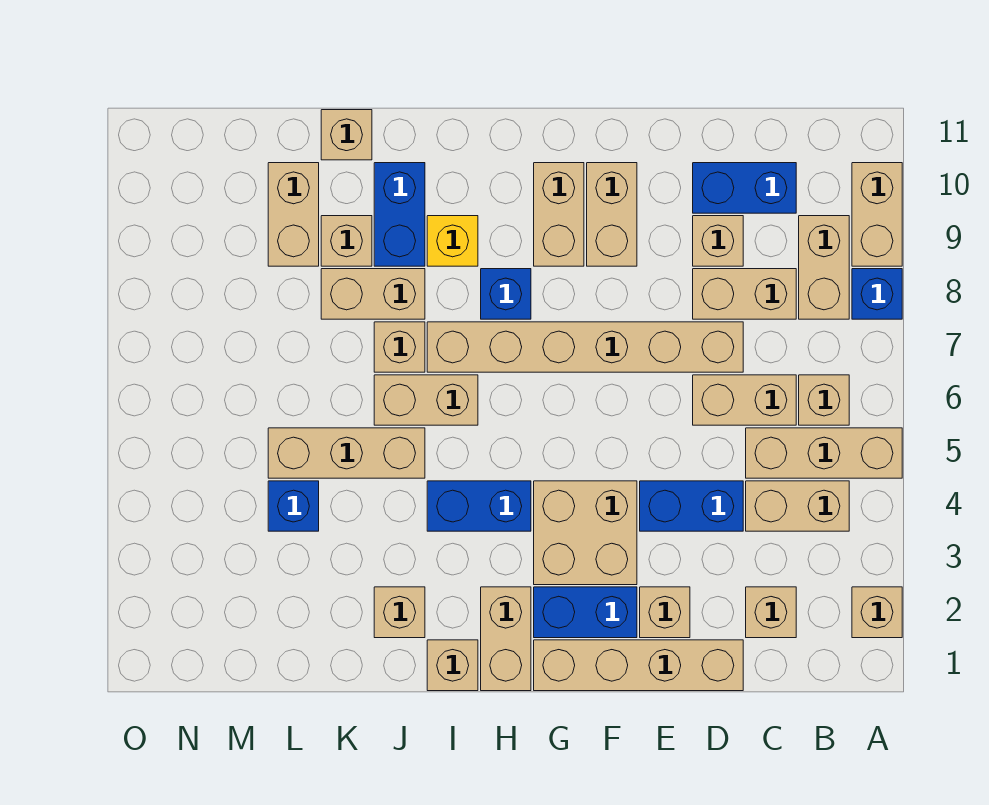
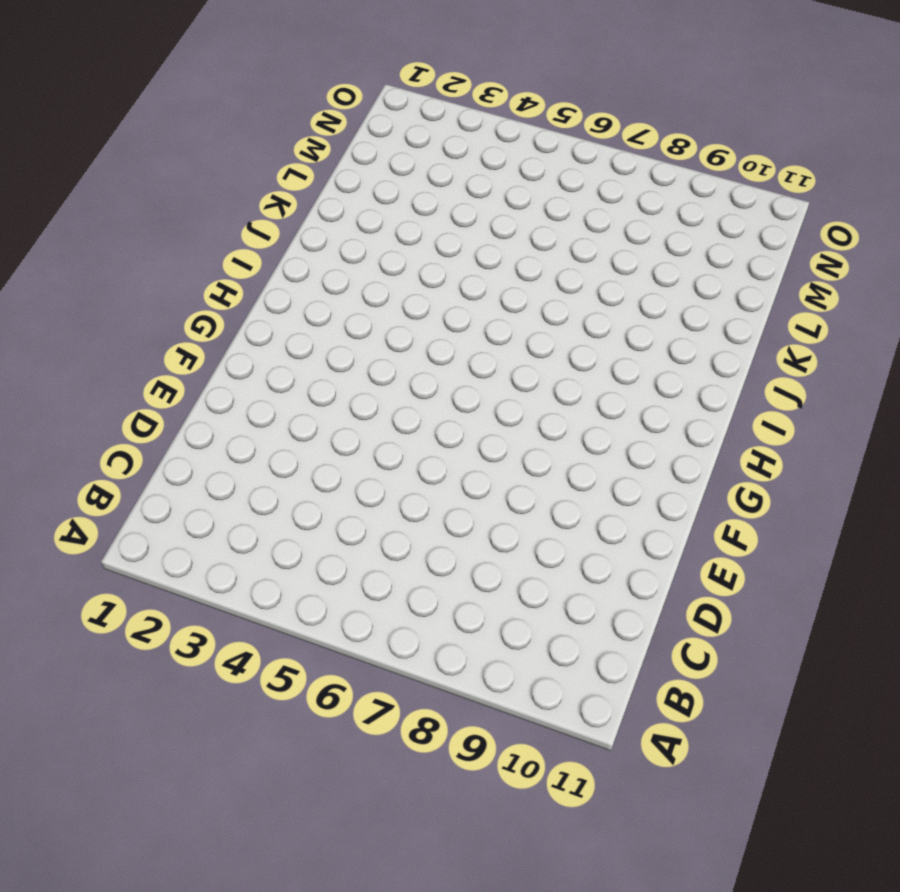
none -> tan brick A2 level 1
none -> tan brick A5:C5 level 1
none -> blue brick A8 level 1
none -> tan brick A9:A10 level 1

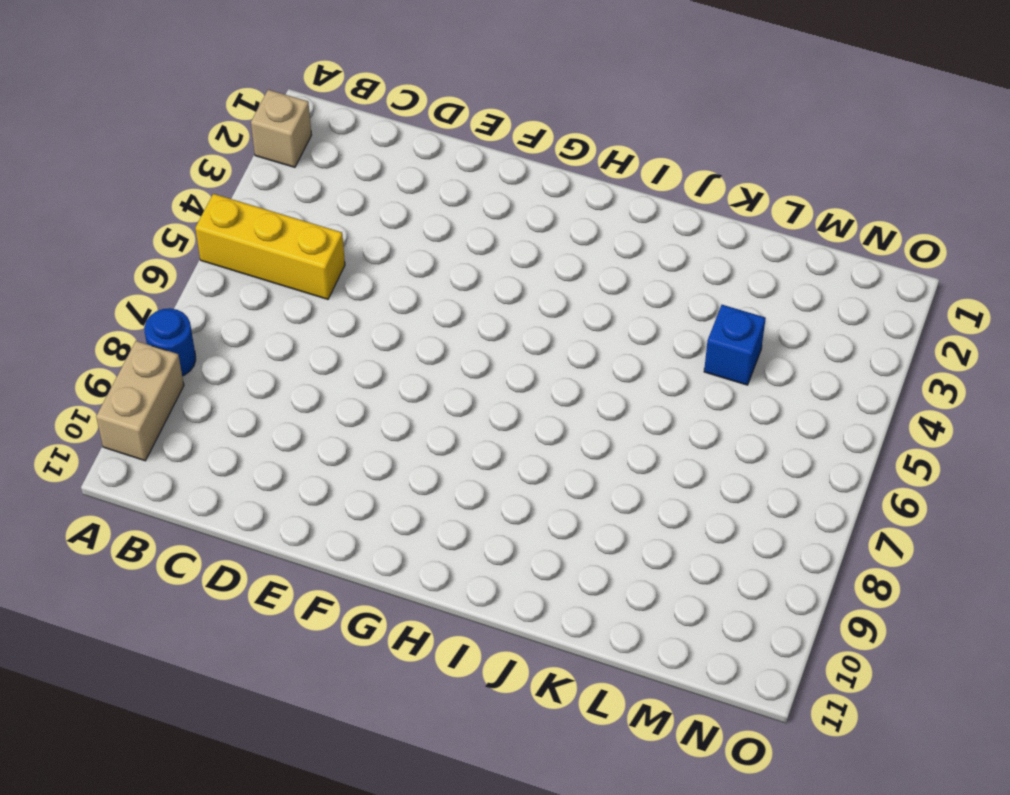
yellow brick A5:C5 level 1 -> tan brick A5:C5 level 1
blue round brick A8 level 1 -> blue brick A8 level 1
none -> tan brick B4:C4 level 1
none -> tan brick B6 level 1
none -> tan brick B8:B9 level 1
none -> tan brick C2 level 1

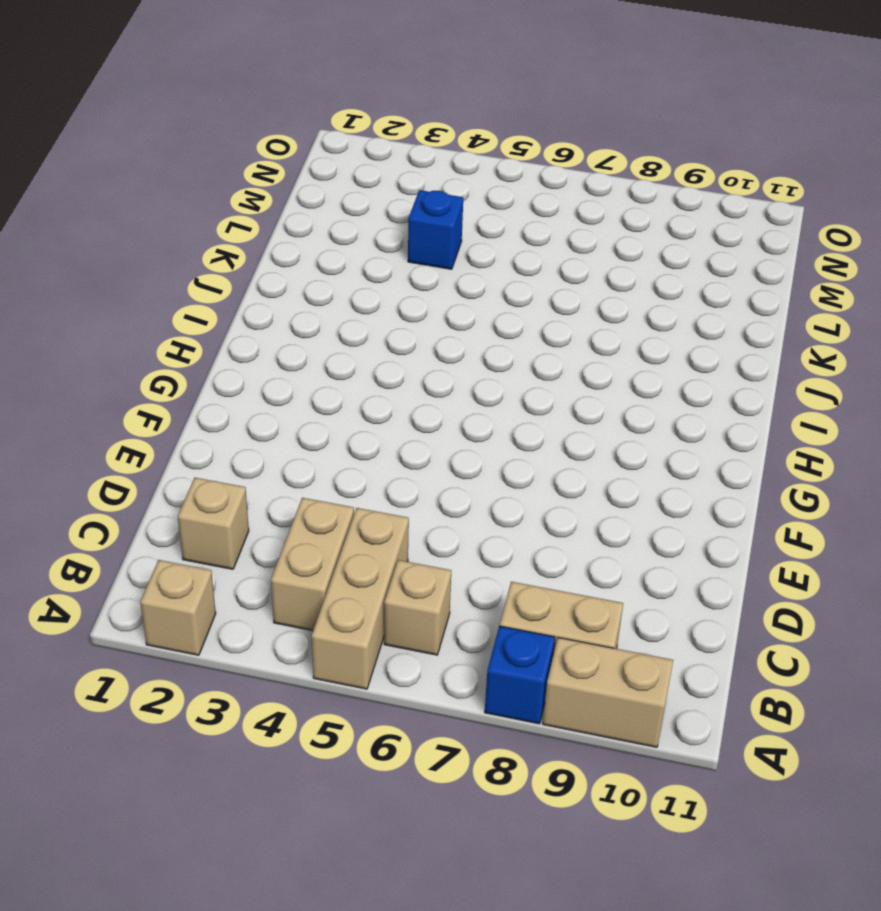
none -> tan brick C6:D6 level 1
none -> tan brick C8:D8 level 1
none -> blue brick C10:D10 level 1
none -> tan brick D1:G1 level 1

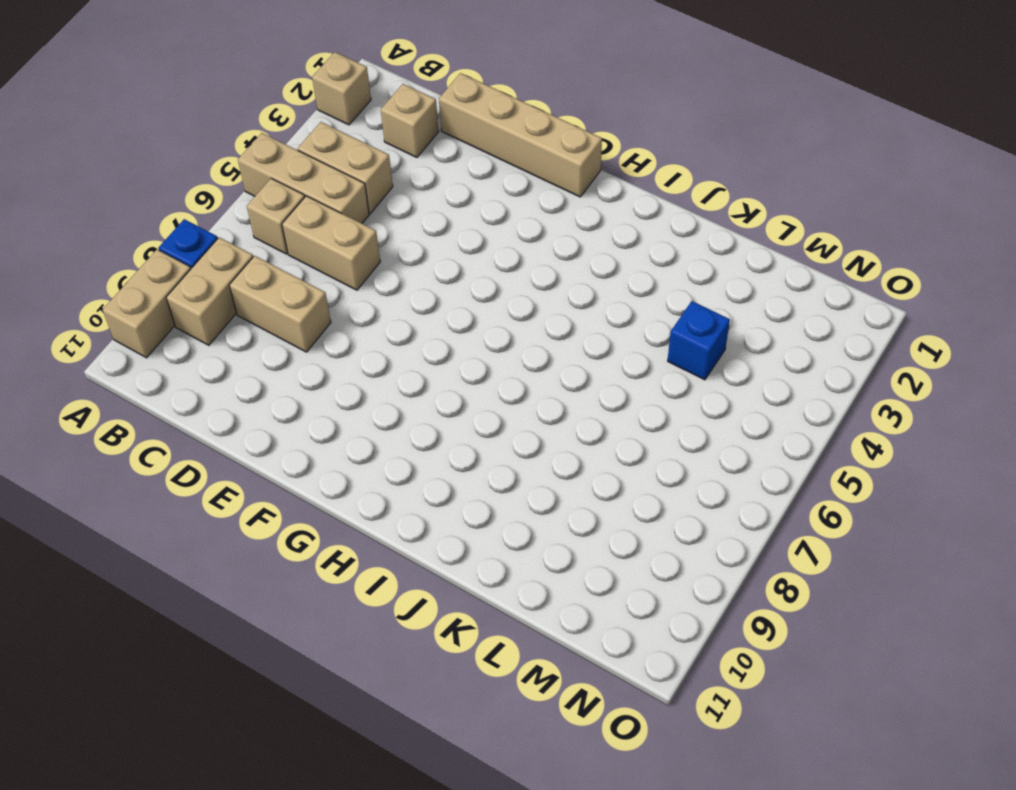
none -> blue brick C10:D10 level 1
none -> blue brick D4:E4 level 1
none -> tan brick D7:I7 level 1
none -> tan brick D9 level 1

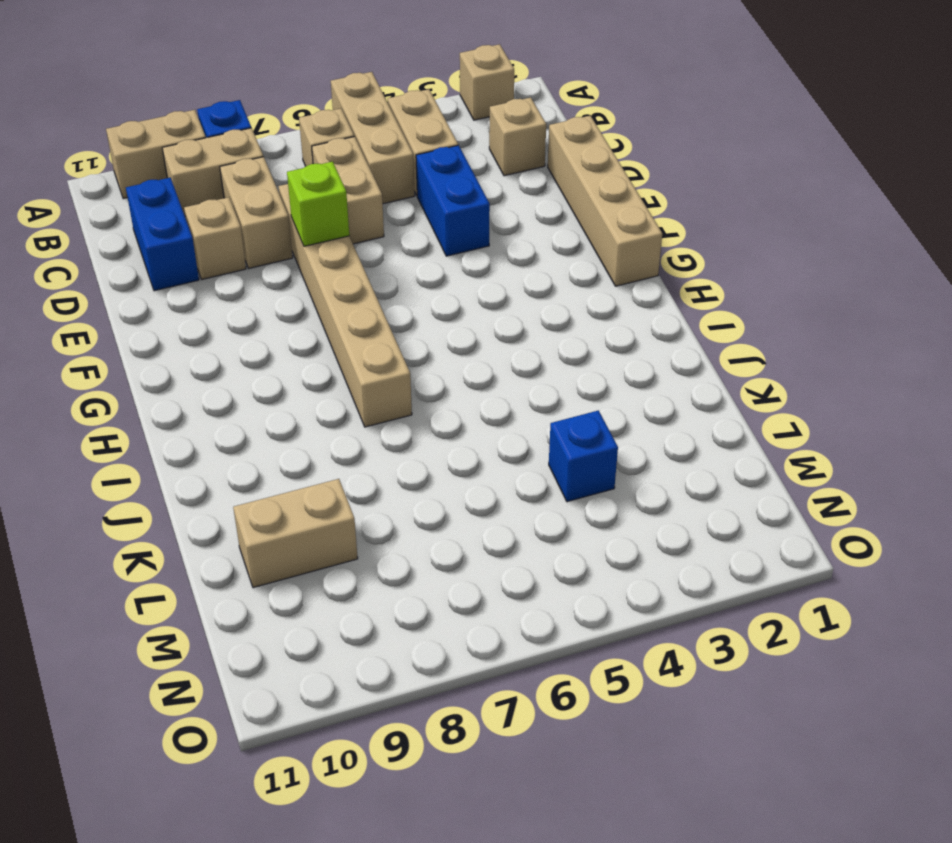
lime brick E7 level 2 -> none
none -> tan brick E2 level 1
none -> blue brick F2:G2 level 1
none -> tan brick F3:G4 level 1
none -> tan brick F9:F10 level 1

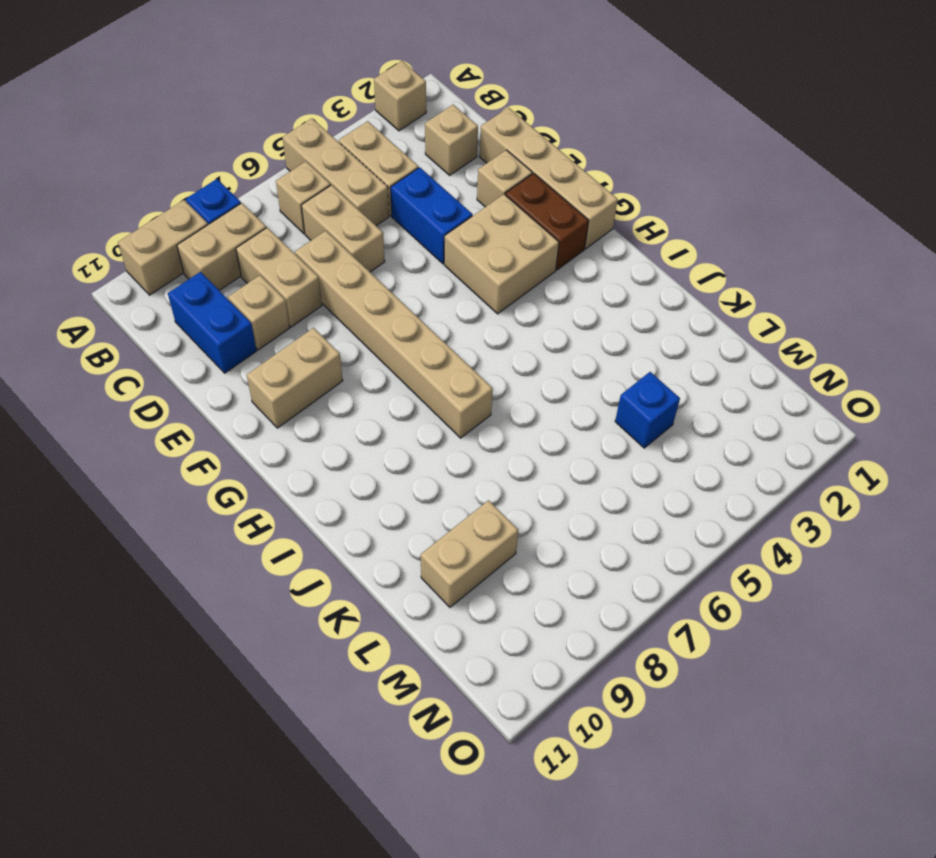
brown brick F2:G2 level 1 -> blue brick F2:G2 level 1
none -> tan brick G9:G10 level 1
none -> tan brick H1:H2 level 1
none -> blue brick H4:I4 level 1
none -> blue brick H8 level 1

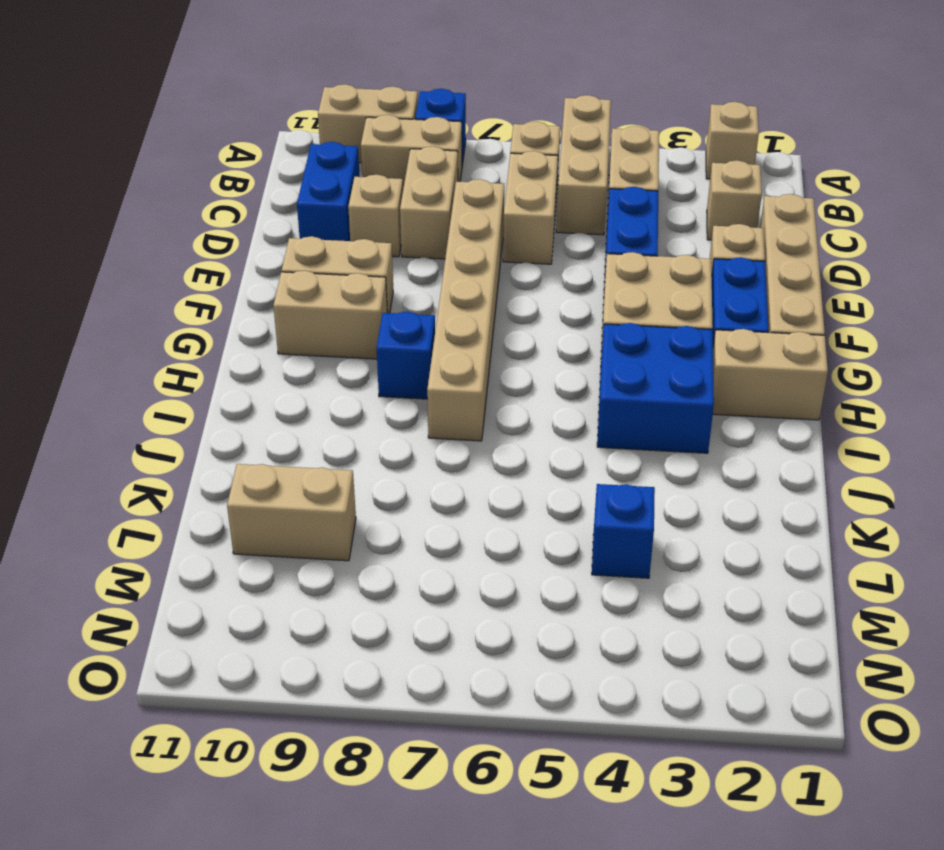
blue brick H3:I4 level 1 -> blue brick H4:I4 level 1
none -> tan brick I1 level 1
none -> tan brick I6:J6 level 1
none -> yellow brick I9 level 1
none -> tan brick J2 level 1

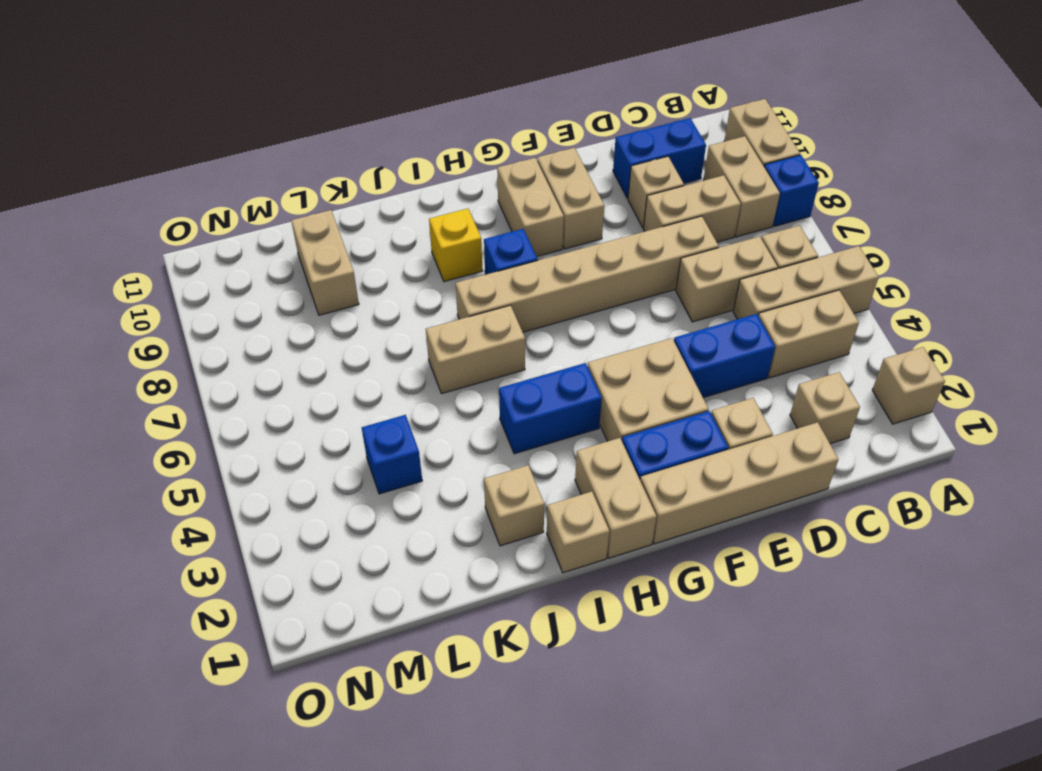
none -> tan brick J5:L5 level 1
none -> tan brick J7 level 1
none -> tan brick J8:K8 level 1
none -> blue brick J9:J10 level 1

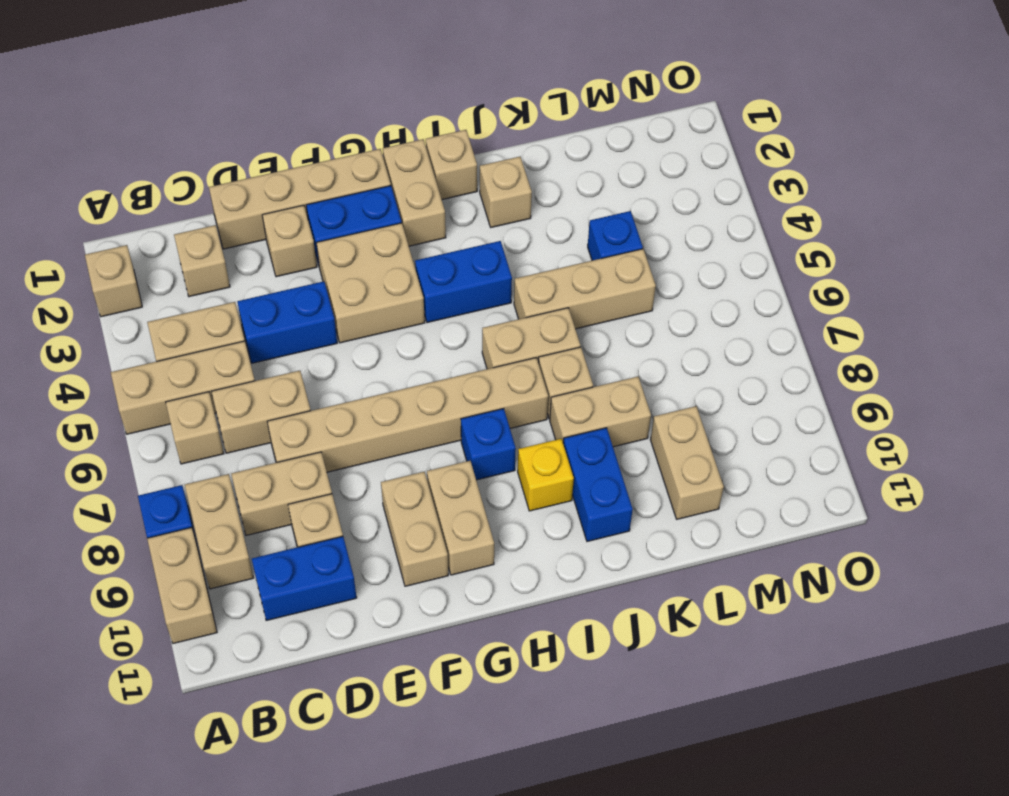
none -> tan brick K9 level 1
none -> tan brick K11 level 1

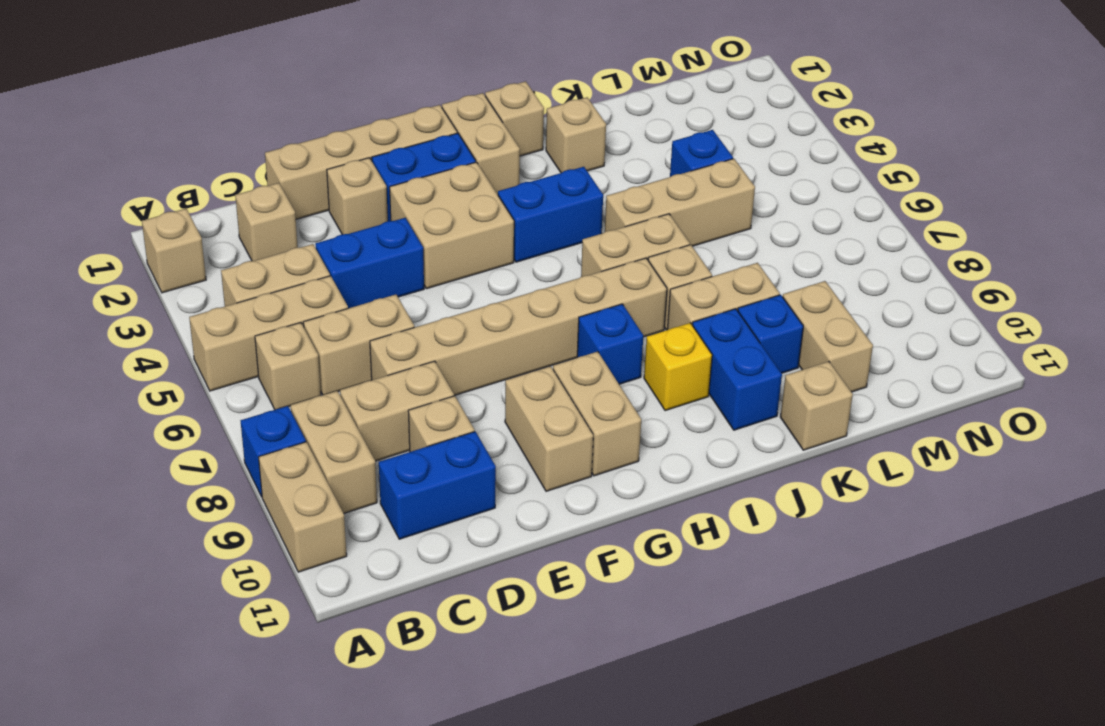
blue brick K9 level 1 -> tan brick K9 level 1

